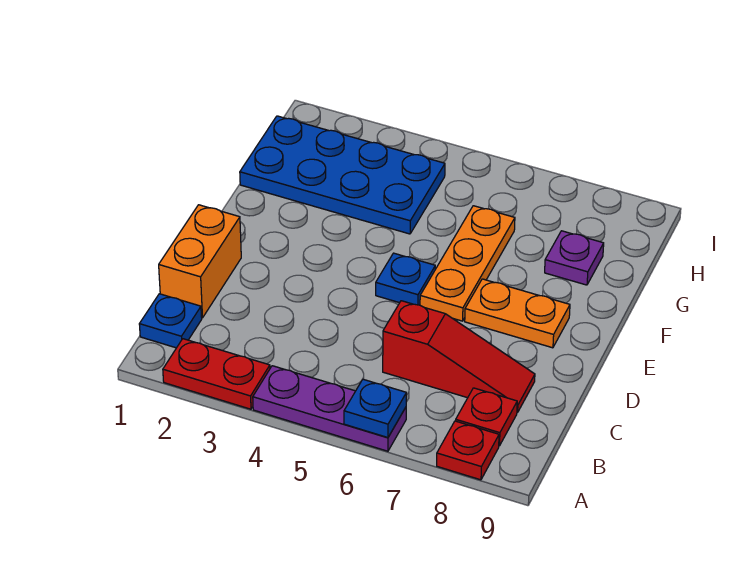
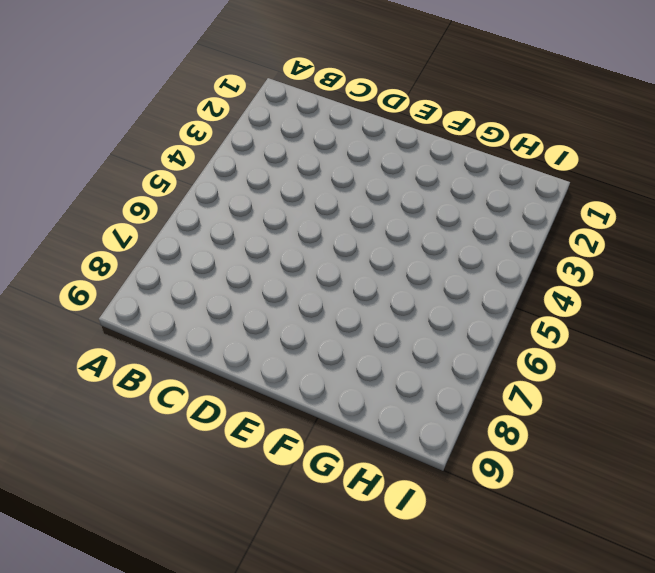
none -> red plate A2:A3 level 1
none -> purple plate A4:A6 level 1
none -> red plate A8 level 1

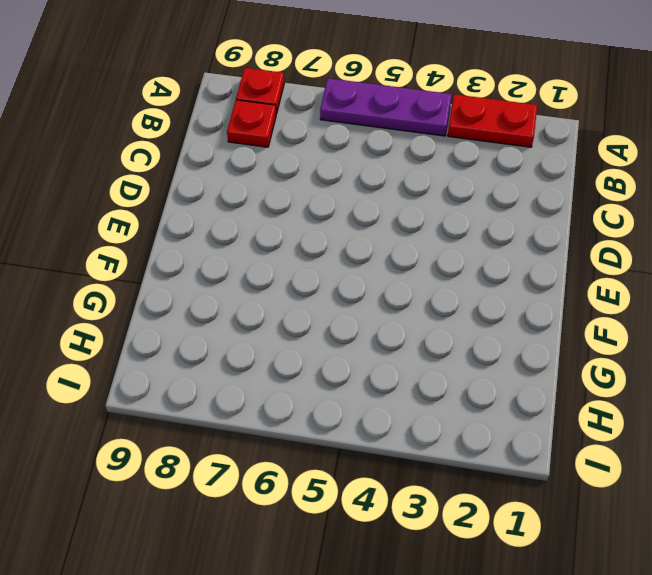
none -> blue plate B1 level 1
none -> orange brick C1:D1 level 1
none -> red slope C6:C8 level 1 top 6

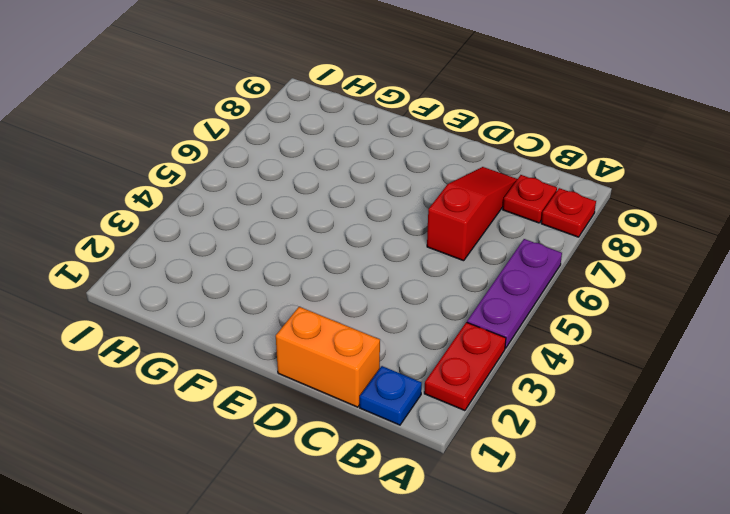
none -> blue plate E5 level 1
none -> orange plate E6:G6 level 1
none -> orange plate E7:E8 level 1

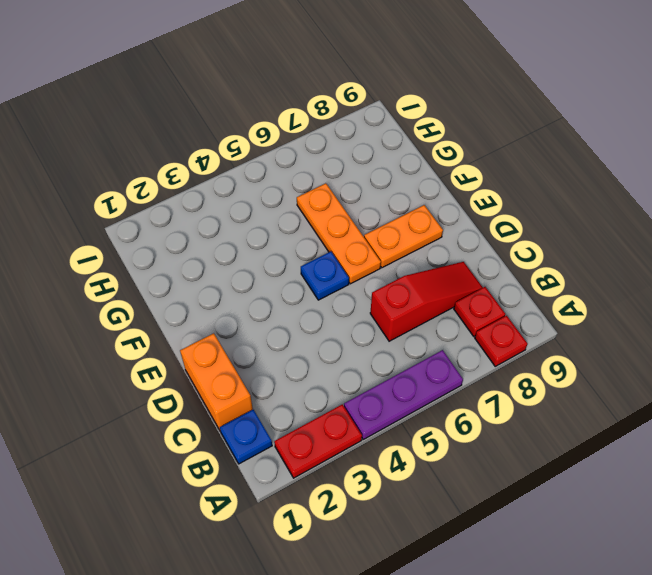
none -> blue plate G1:H4 level 1
none -> purple plate G8 level 1
none -> blue plate A6 level 2

